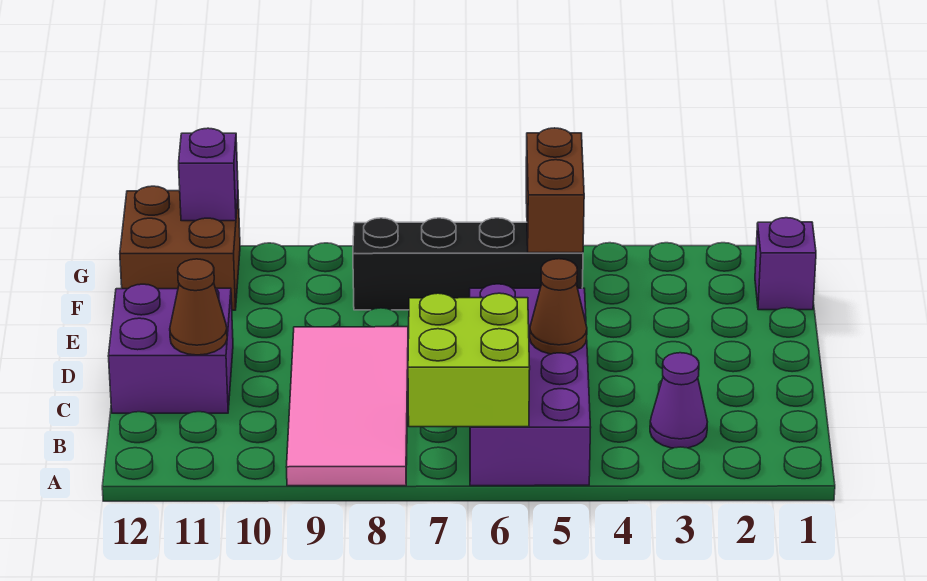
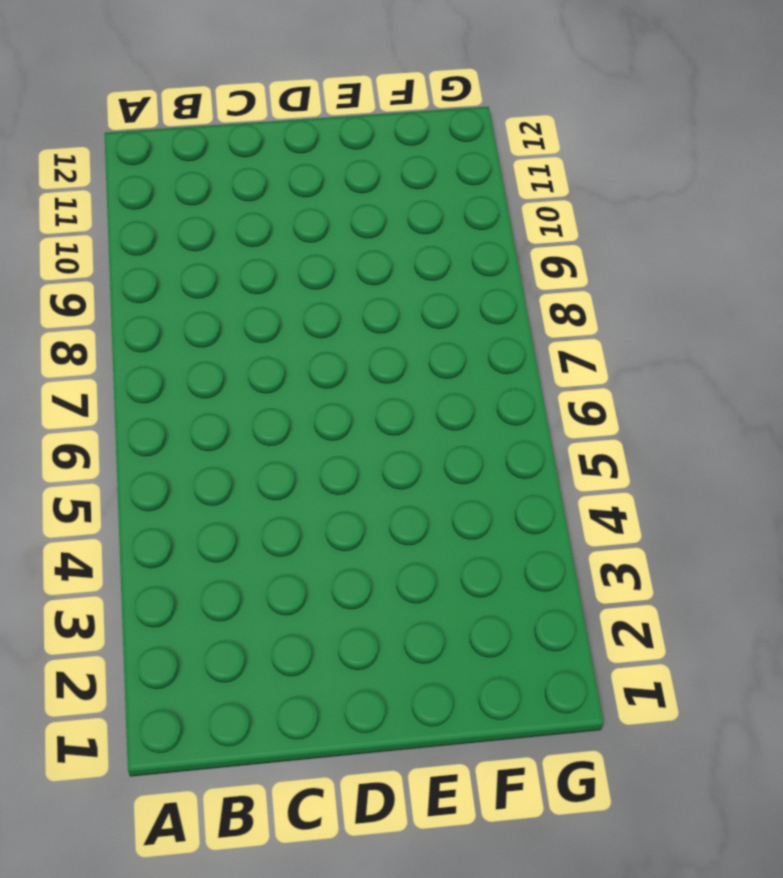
none -> purple brick A5:D6 level 1
none -> pink tile A8:D9 level 1
none -> purple cone B3 level 1

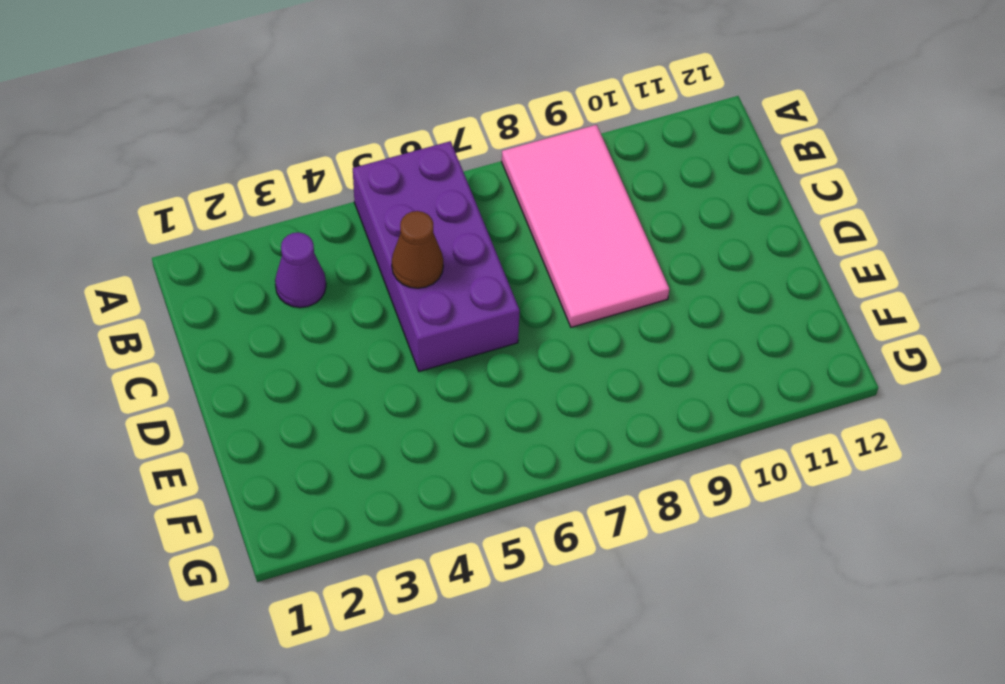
none -> purple brick C11:D12 level 1
none -> purple brick F1 level 1
none -> black brick F5:F8 level 1

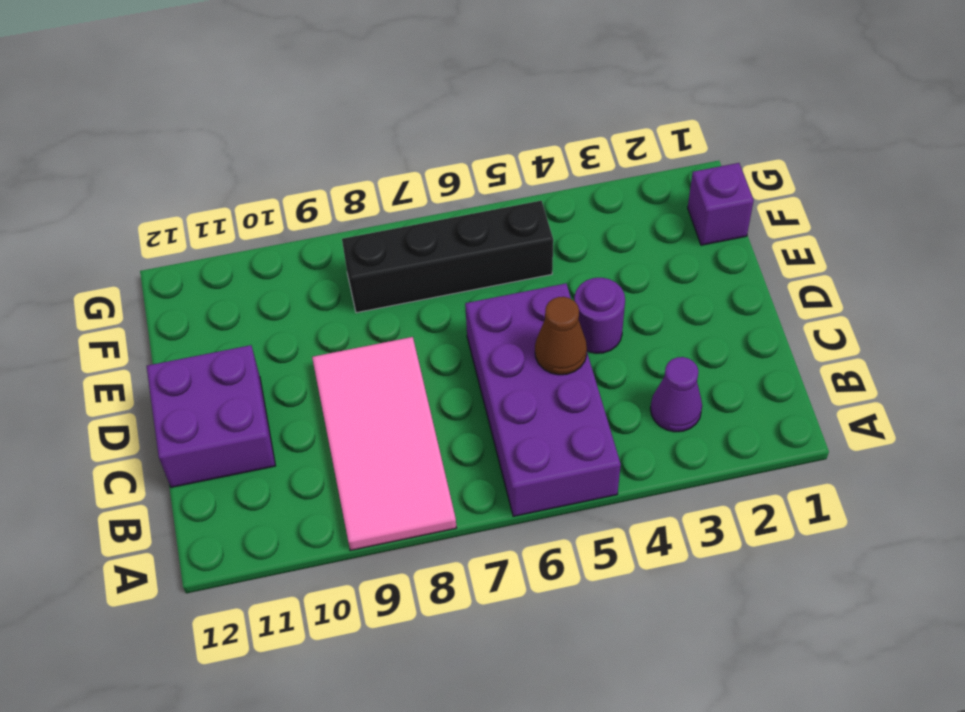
purple round brick D4 level 1 -> none
none -> brown brick F11:G12 level 1
none -> lime brick A6:B7 level 2
none -> brown cone C11 level 2

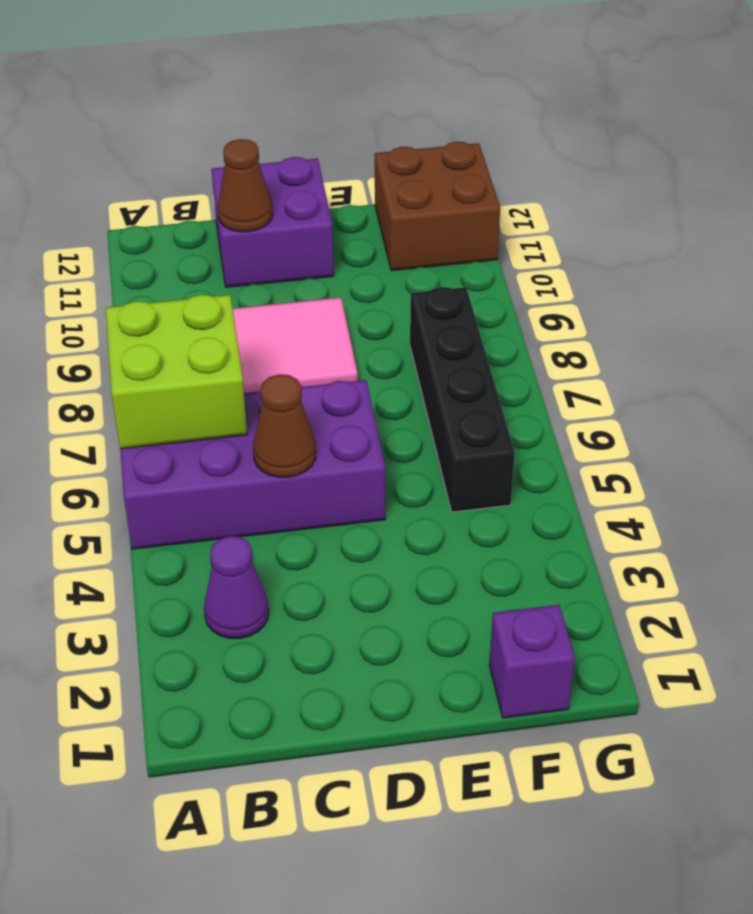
none -> brown brick F5:G5 level 2
none -> purple brick G11 level 2

